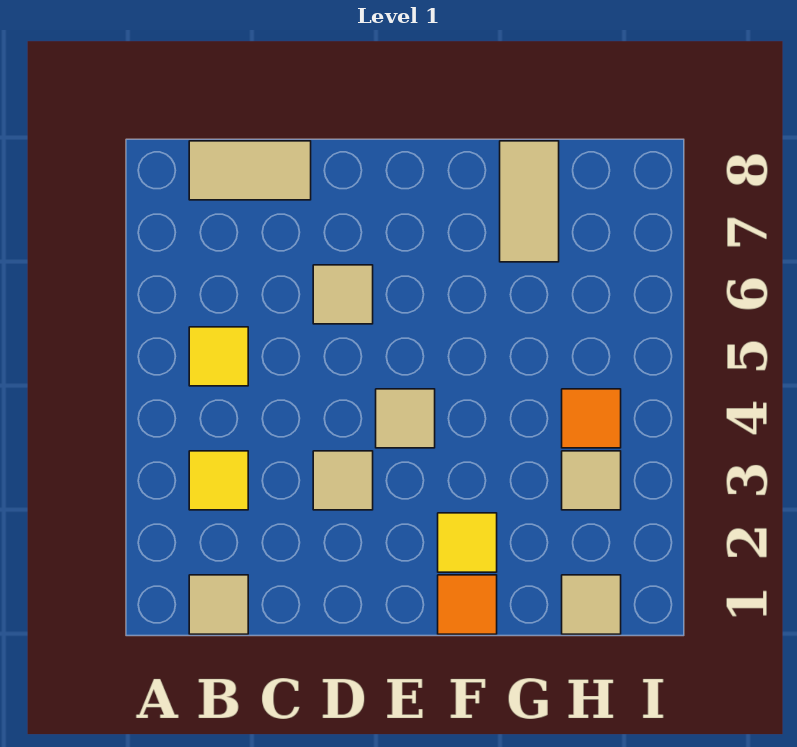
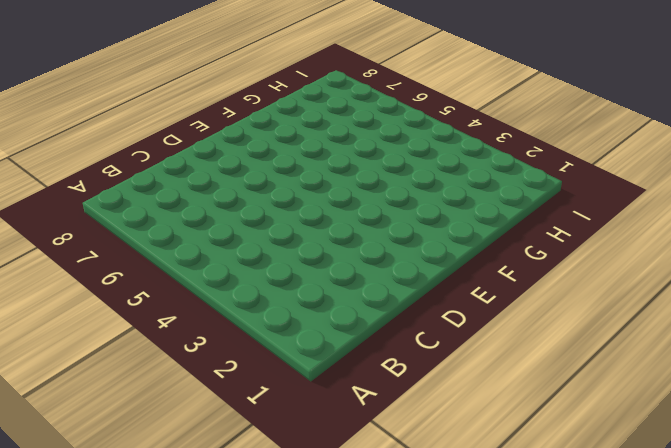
none -> tan tile B1 level 1
none -> yellow tile B3 level 1
none -> yellow tile B5 level 1

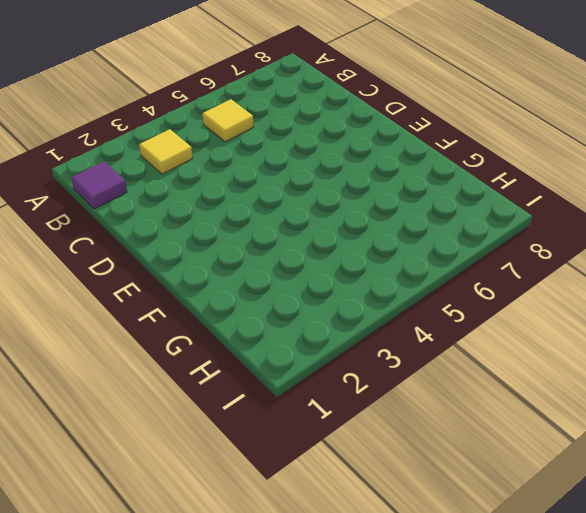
purple tile B1 level 1 -> tan tile B1 level 1
none -> tan tile B8:C8 level 1
none -> tan tile D3 level 1
none -> tan tile D6 level 1

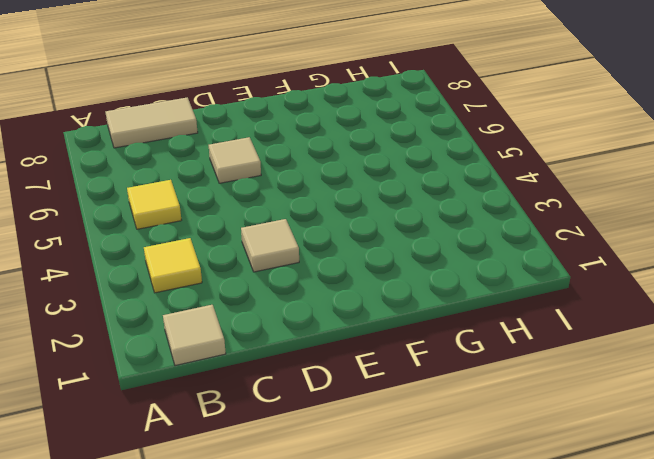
none -> tan tile E4 level 1
none -> orange tile F1 level 1
none -> yellow tile F2 level 1

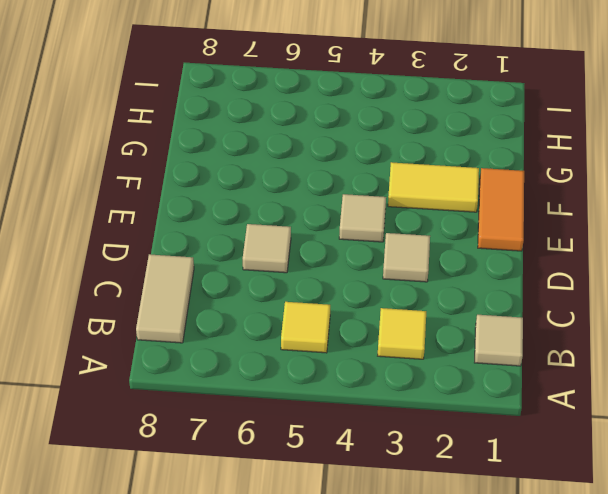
orange tile E1:F1 level 1 -> orange tile F1 level 1
yellow tile F2:F3 level 1 -> yellow tile F2 level 1
none -> tan tile G7:G8 level 1
none -> tan tile H1 level 1
none -> tan tile H3 level 1

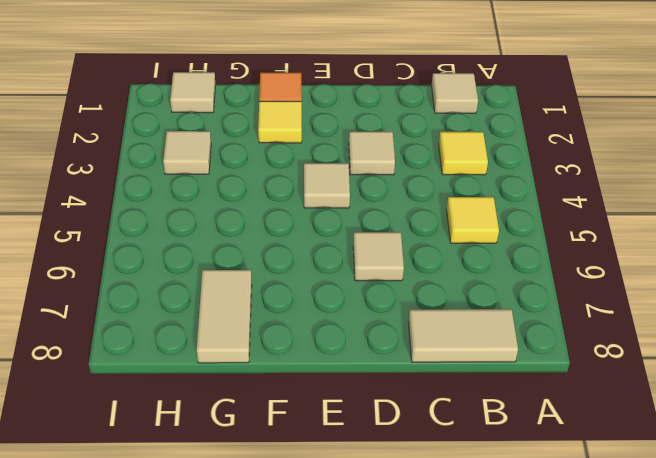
none -> orange tile H4 level 1

